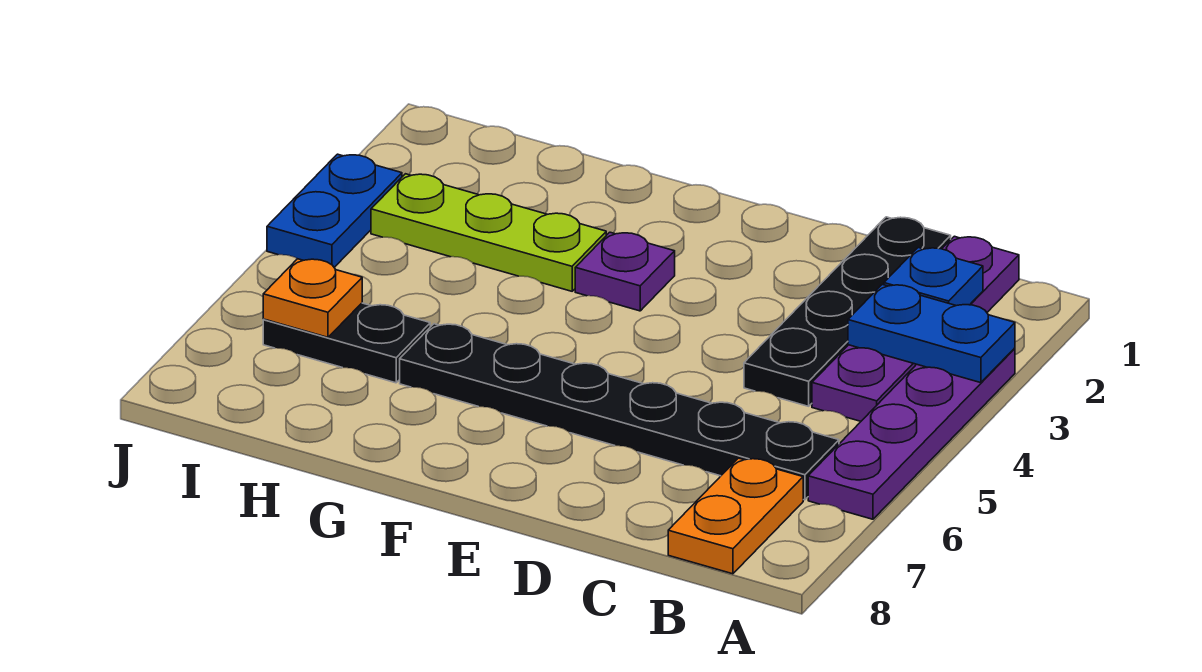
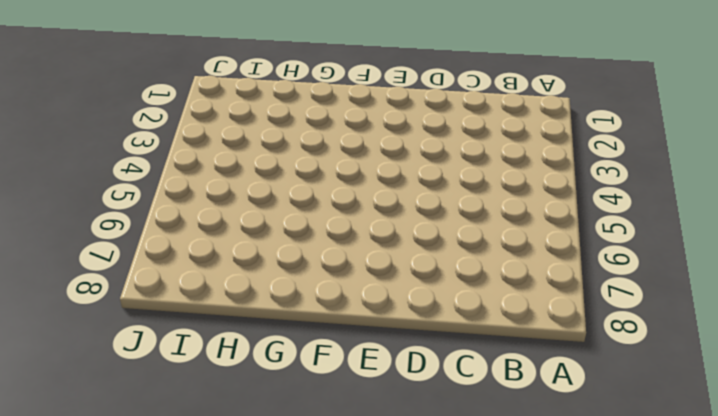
none -> purple plate A3:A6 level 1
none -> purple plate B1:B4 level 1
none -> black plate B6:G6 level 1

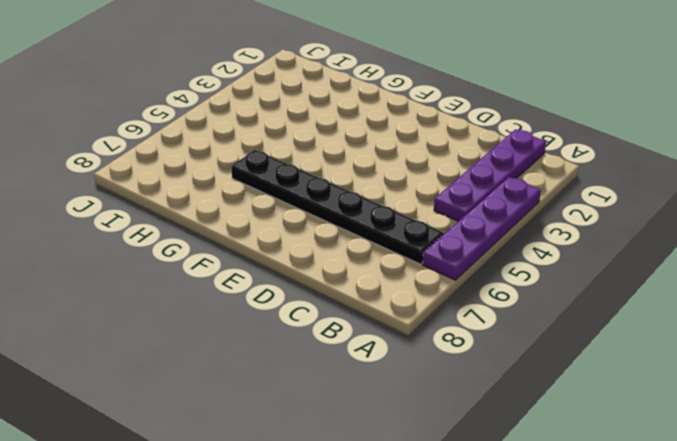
none -> orange plate B7:B8 level 1
none -> black plate C1:C4 level 1
none -> purple plate F3 level 1

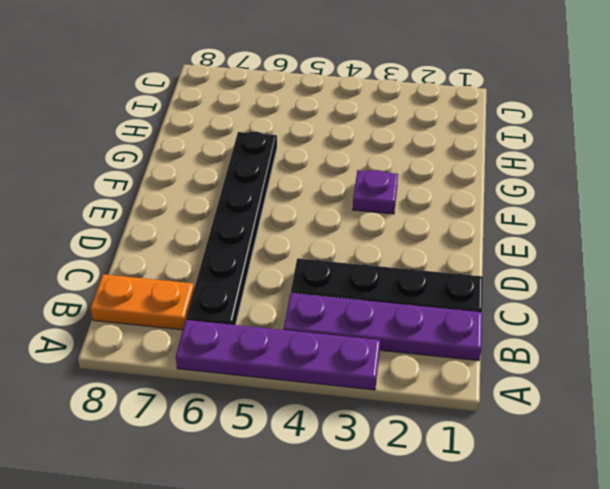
none -> lime plate G3:I3 level 1
none -> black plate H6:I6 level 1
none -> blue plate J3:J4 level 1

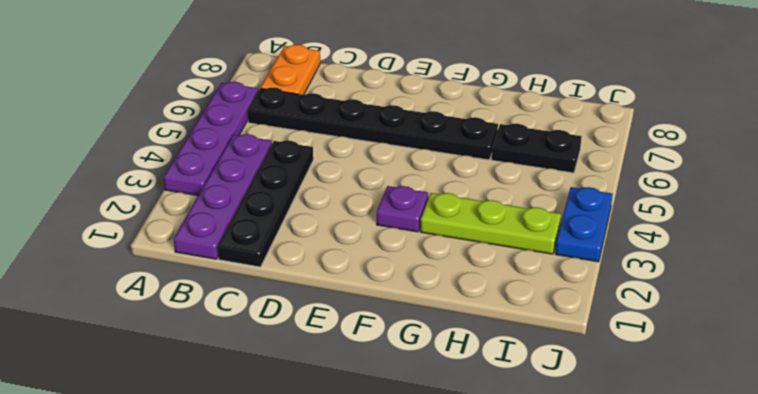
none -> blue plate A3:B3 level 2
none -> blue plate B2 level 2
none -> orange plate I6 level 2

